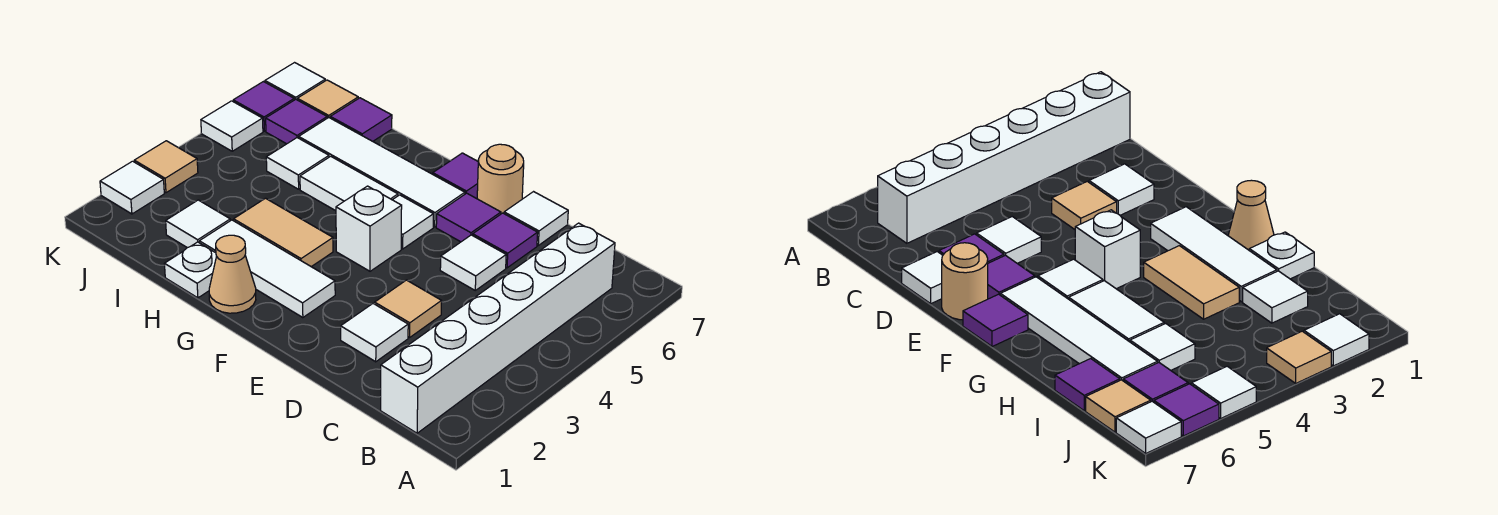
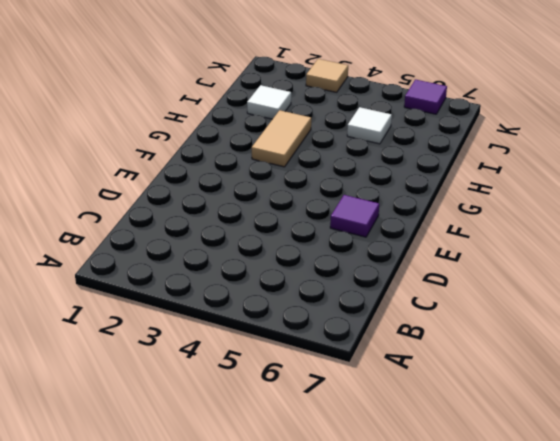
none -> white brick B1:B6 level 1
none -> white tile D2 level 1
none -> tan tile D3 level 1

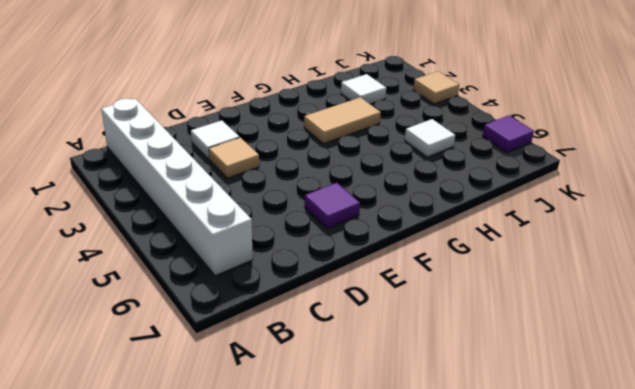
none -> white tile D5 level 1
none -> purple tile D6 level 1
none -> white tile D7 level 1

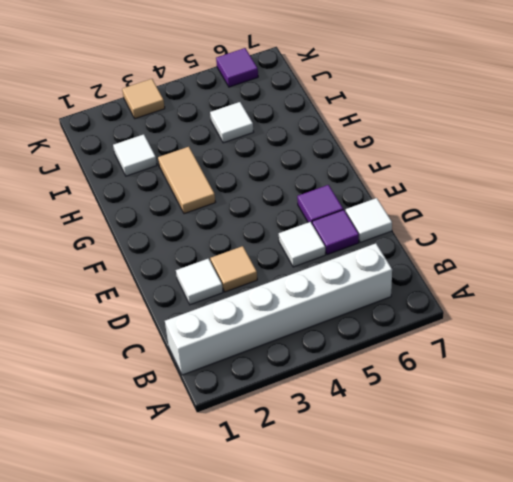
none -> tan round brick E7 level 1
none -> white tile F2:H2 level 1
none -> white brick F4 level 1

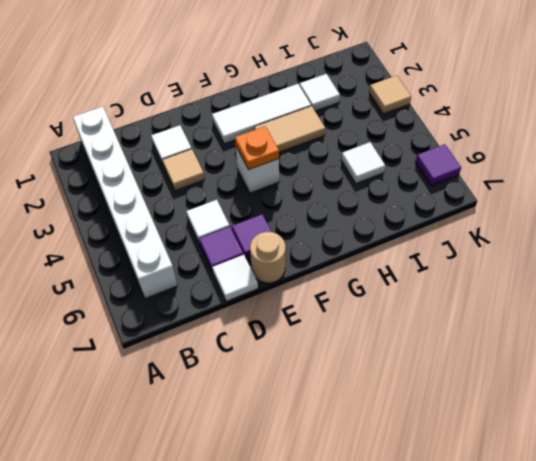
orange plate F4 level 2 -> none
none -> white tile F5 level 1
none -> white tile F6:I6 level 1
none -> purple tile F7 level 1

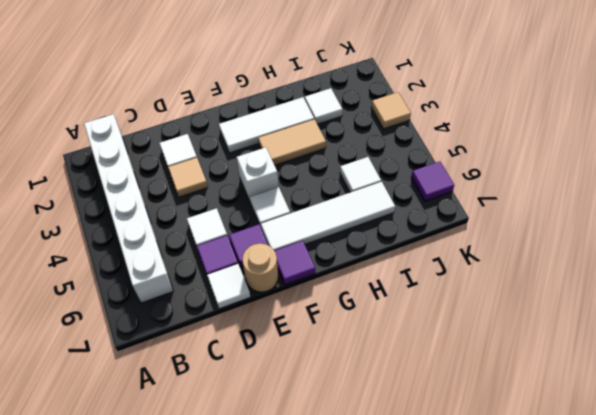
none -> tan cone G1 level 1
none -> white tile G5:H5 level 1
none -> white plate H1 level 1

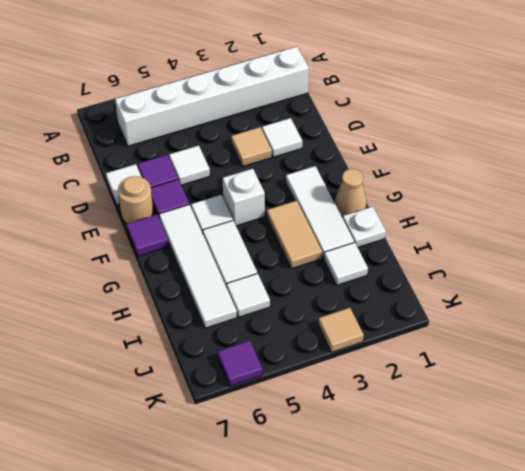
none -> purple tile I7 level 1
none -> purple tile J6 level 1
none -> tan tile J7 level 1

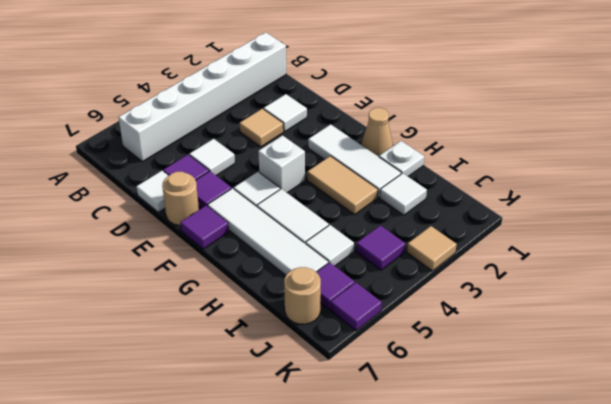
purple tile J4 level 1 -> purple tile I7 level 1
tan round brick J7 level 1 -> tan tile J7 level 1
none -> white tile K2 level 1
none -> white tile K5 level 1
none -> white tile K7 level 1

